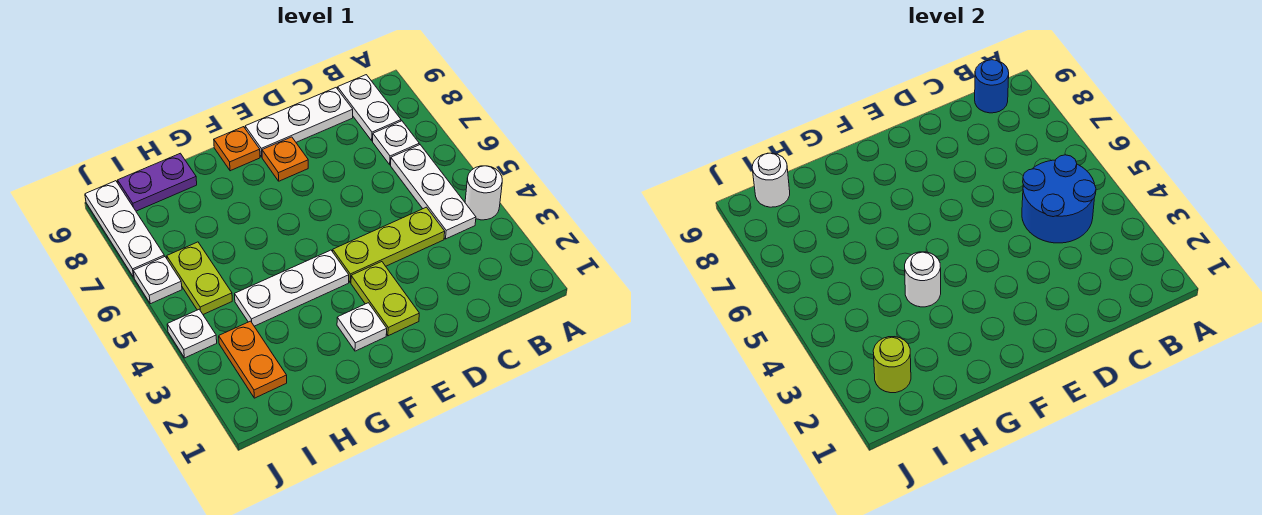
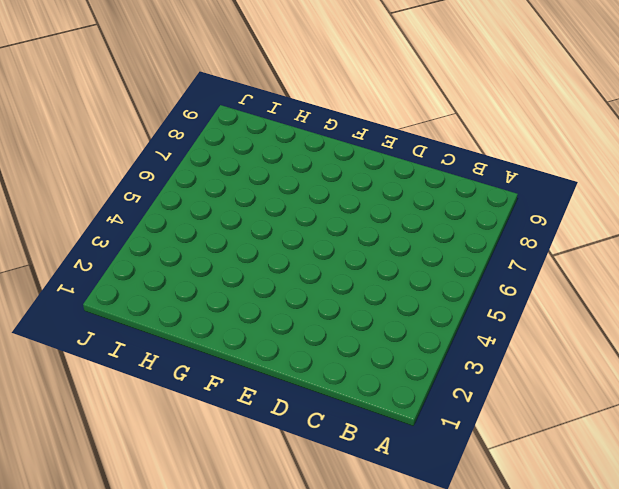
none -> white round brick A4 level 1
none -> white plate B4:B6 level 1
none -> white plate B7 level 1

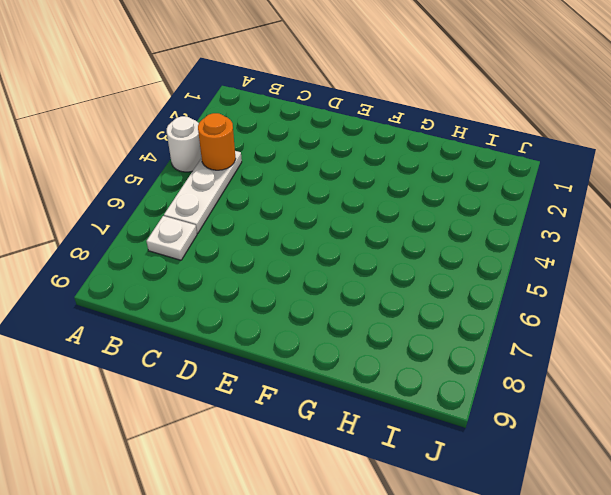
orange round brick B4 level 2 -> blue round brick B4:C5 level 2
none -> white plate B8:B9 level 1
none -> lime plate C4:E4 level 1
none -> white plate C9:E9 level 1

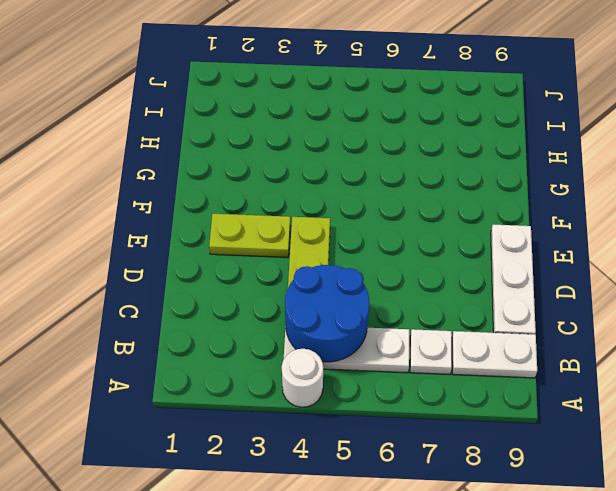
none -> orange plate E8 level 1
none -> white plate F2 level 1
none -> white plate F4:H4 level 1

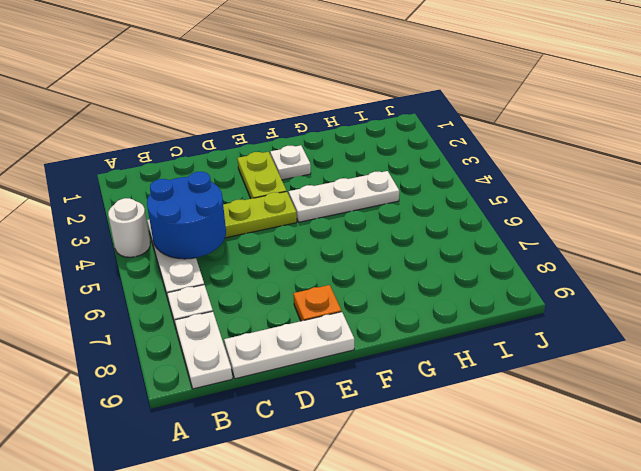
none -> orange plate F9 level 1
none -> purple plate H9:I9 level 1
none -> orange plate I2:I3 level 1

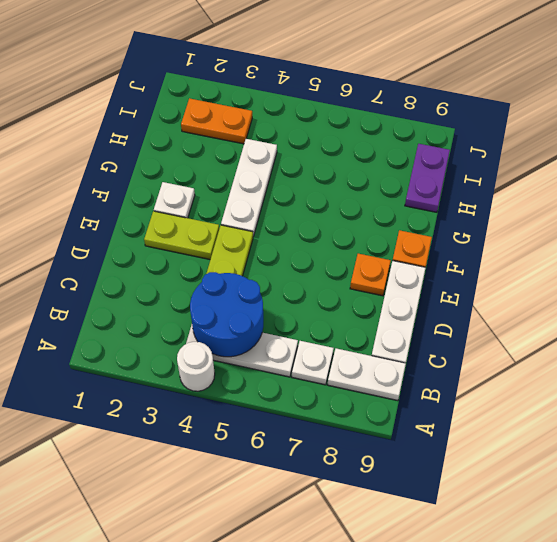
none -> lime plate I5:I6 level 1
none -> white plate J4 level 1
none -> white plate J6 level 1

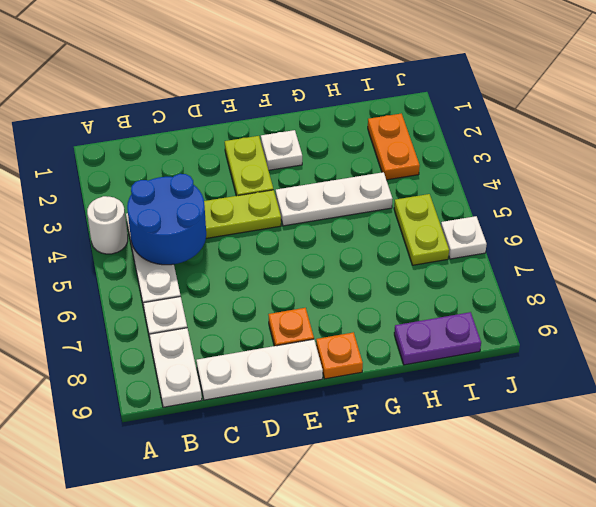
none -> white plate J4 level 1
none -> white plate J7:J9 level 1
none -> blue round brick B9 level 2

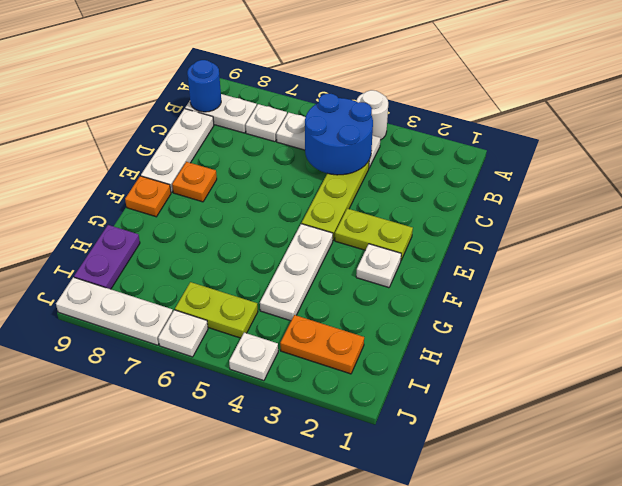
none -> white round brick G4 level 2
none -> lime round brick I2 level 2
none -> white round brick I9 level 2

